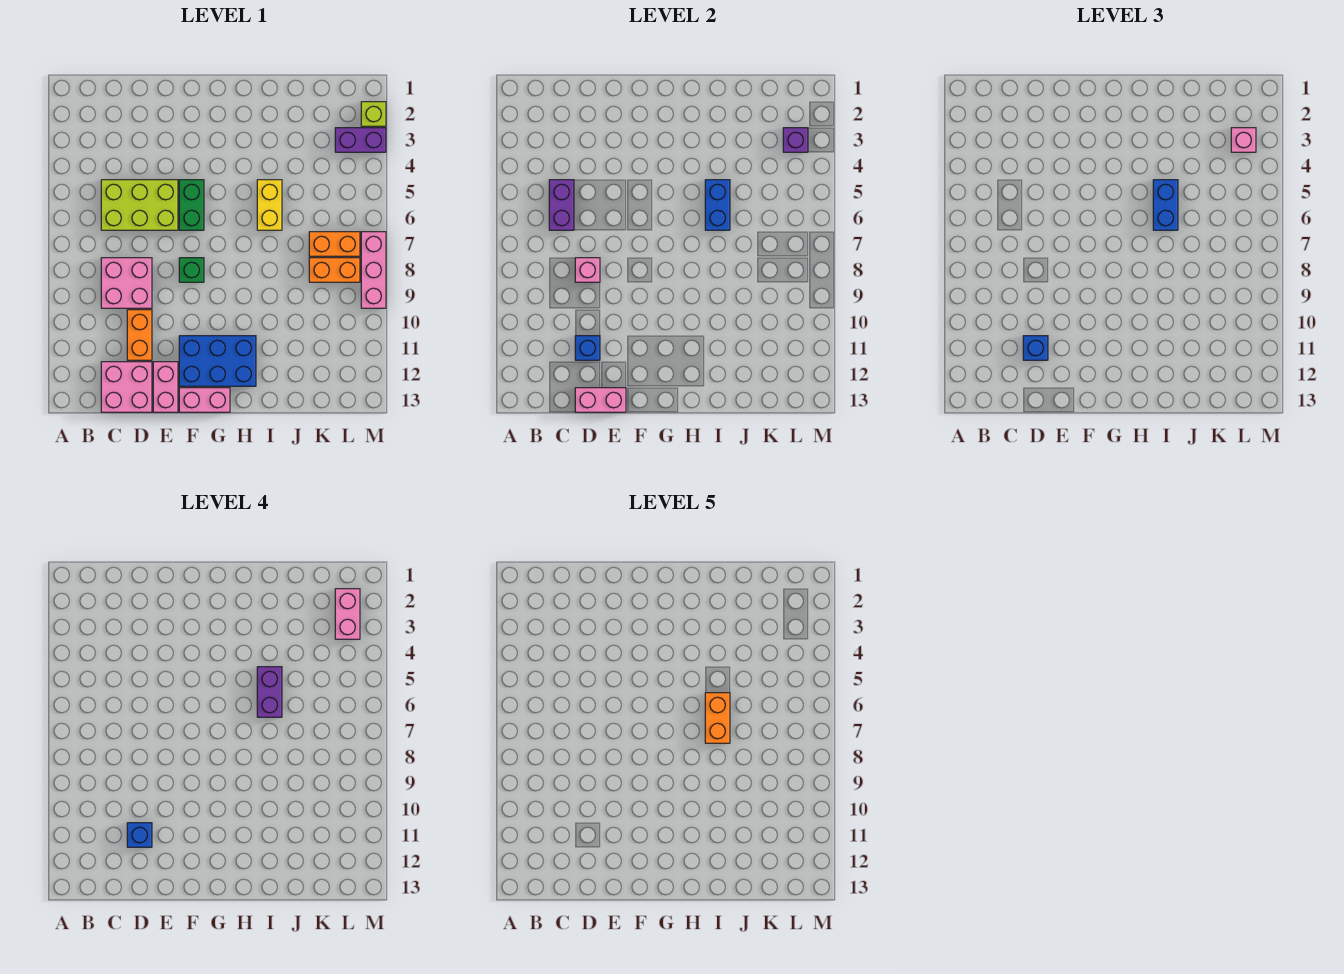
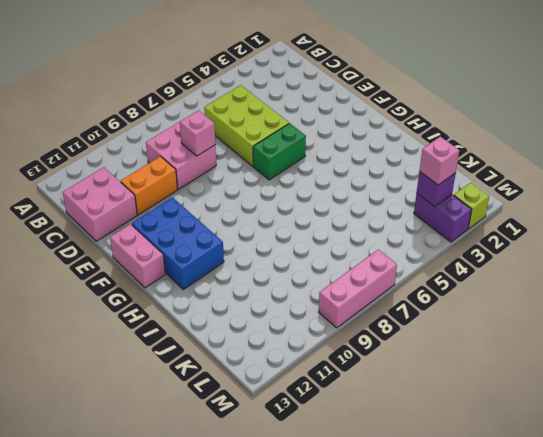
none -> pink brick E12:E13 level 1
none -> green brick F8 level 1
none -> yellow brick I5:I6 level 1

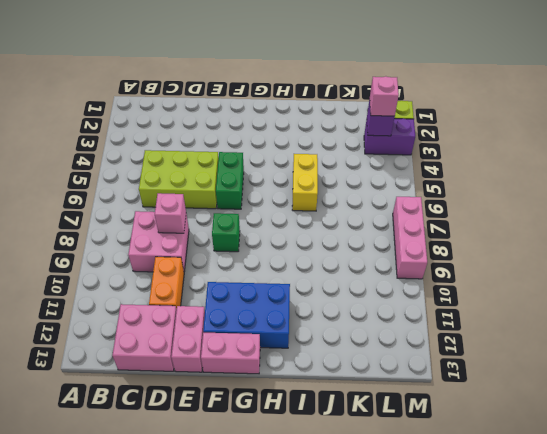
none -> orange brick K7:L7 level 1
none -> orange brick K8:L8 level 1
none -> purple brick C5:C6 level 2

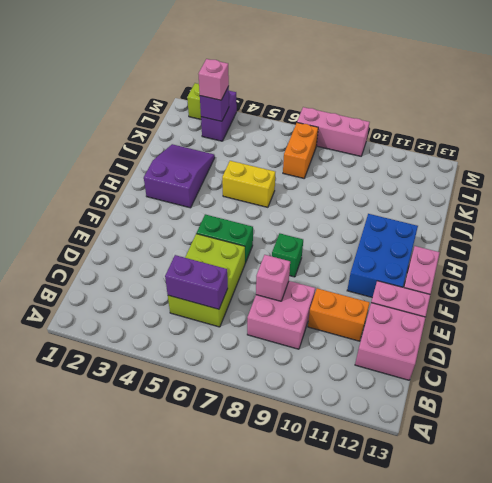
purple slope H2:J3 level 1 top H -> none
none -> orange brick K8:L8 level 1
none -> blue brick D11 level 2
none -> pink brick D13:E13 level 2

